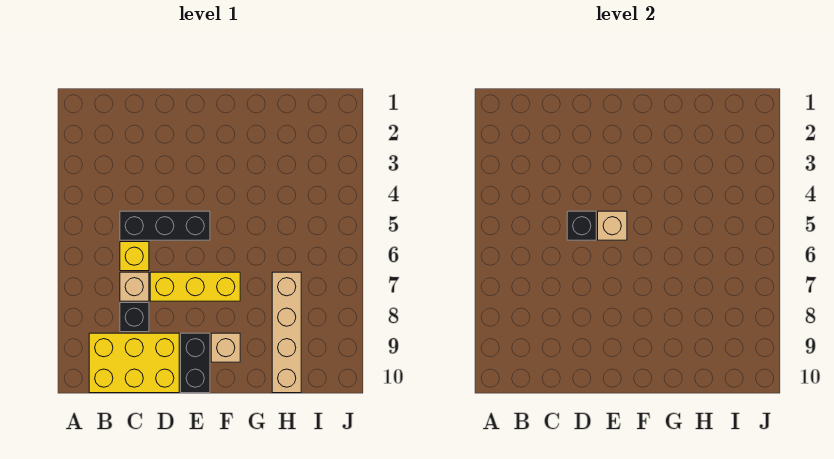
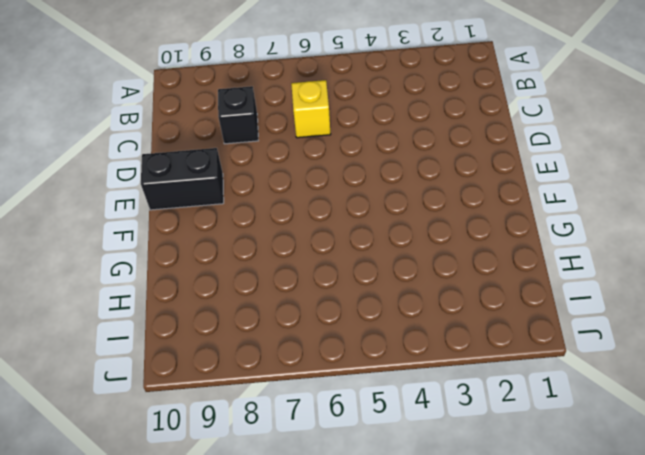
none -> yellow brick B9:D10 level 1
none -> black brick C5:E5 level 1

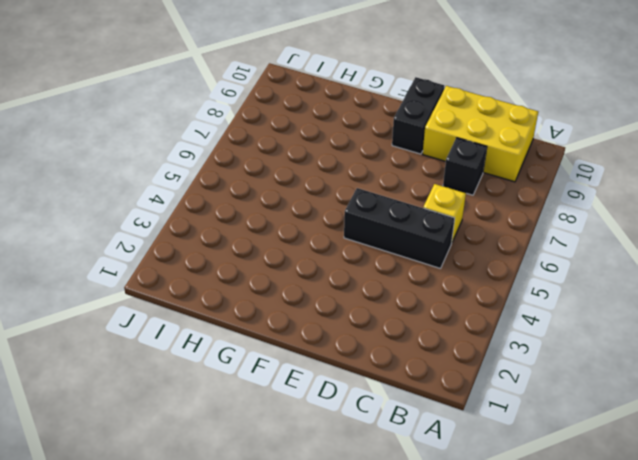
none -> tan brick C7 level 1
none -> yellow brick D7:F7 level 1

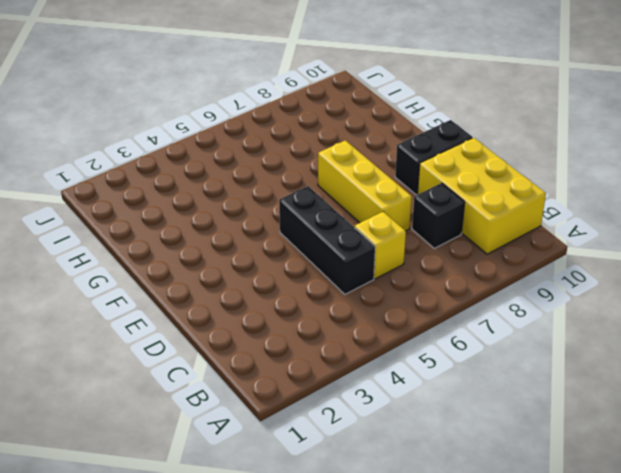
none -> tan brick C7 level 1
none -> tan brick F9 level 1

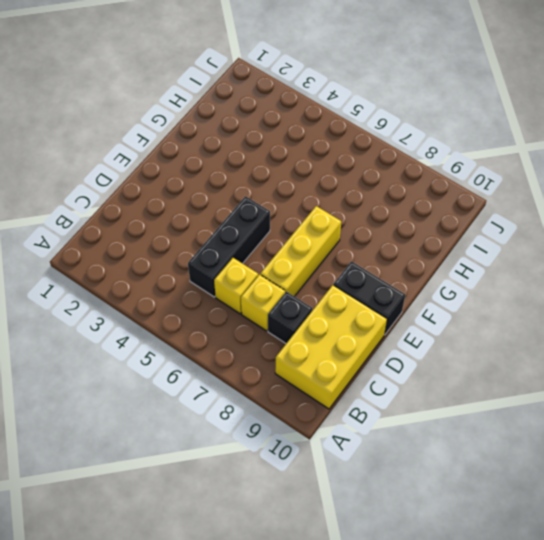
yellow brick C7 level 1 -> tan brick C7 level 1
none -> tan brick F9 level 1
none -> tan brick H7:H10 level 1

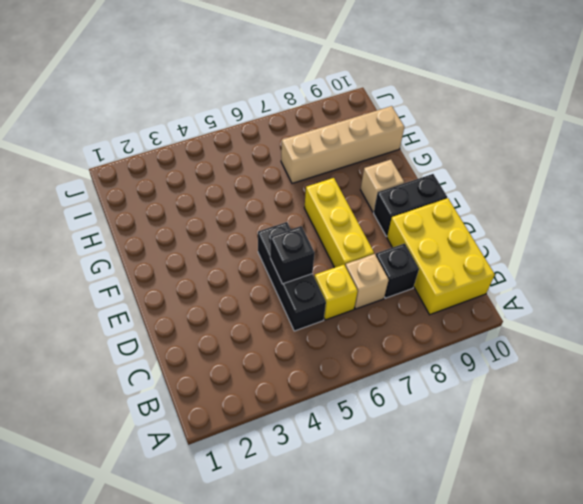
none -> tan brick E5 level 2

